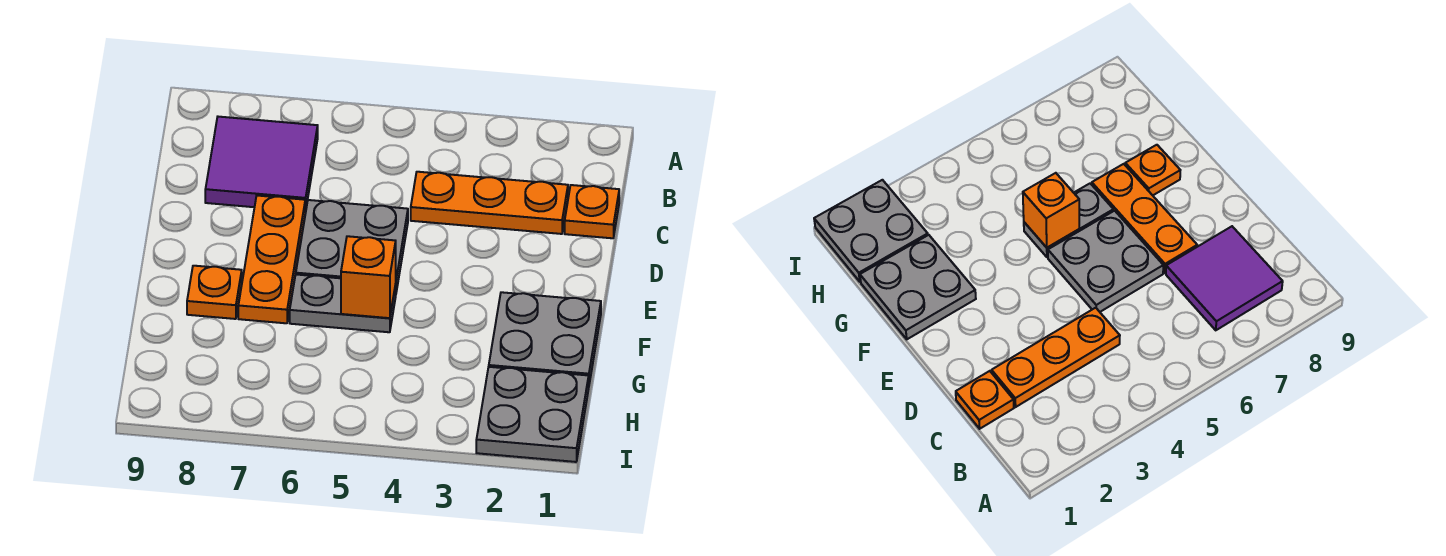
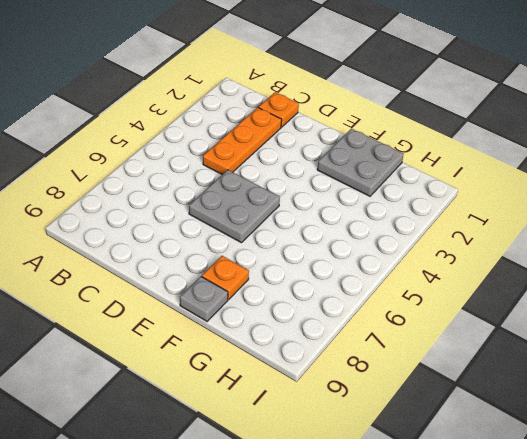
grey plate F9 level 1 -> none
none -> purple tile B7:C8 level 1
none -> orange plate D7:F7 level 1

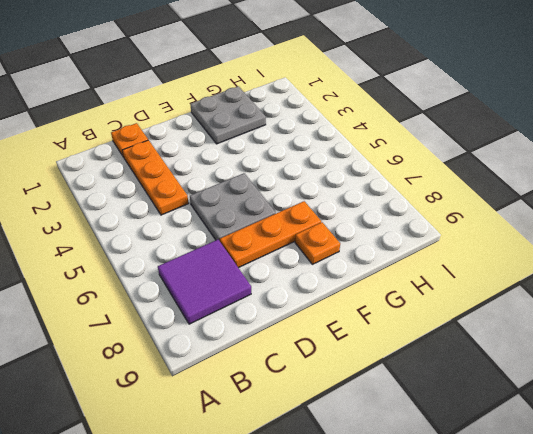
none -> grey plate F5:F6 level 1
none -> grey plate H1:I2 level 1

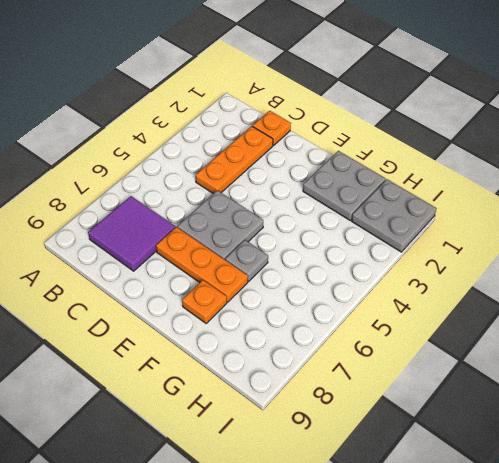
grey plate F6 level 1 -> grey plate F5:F6 level 1
none -> orange brick F5 level 2

